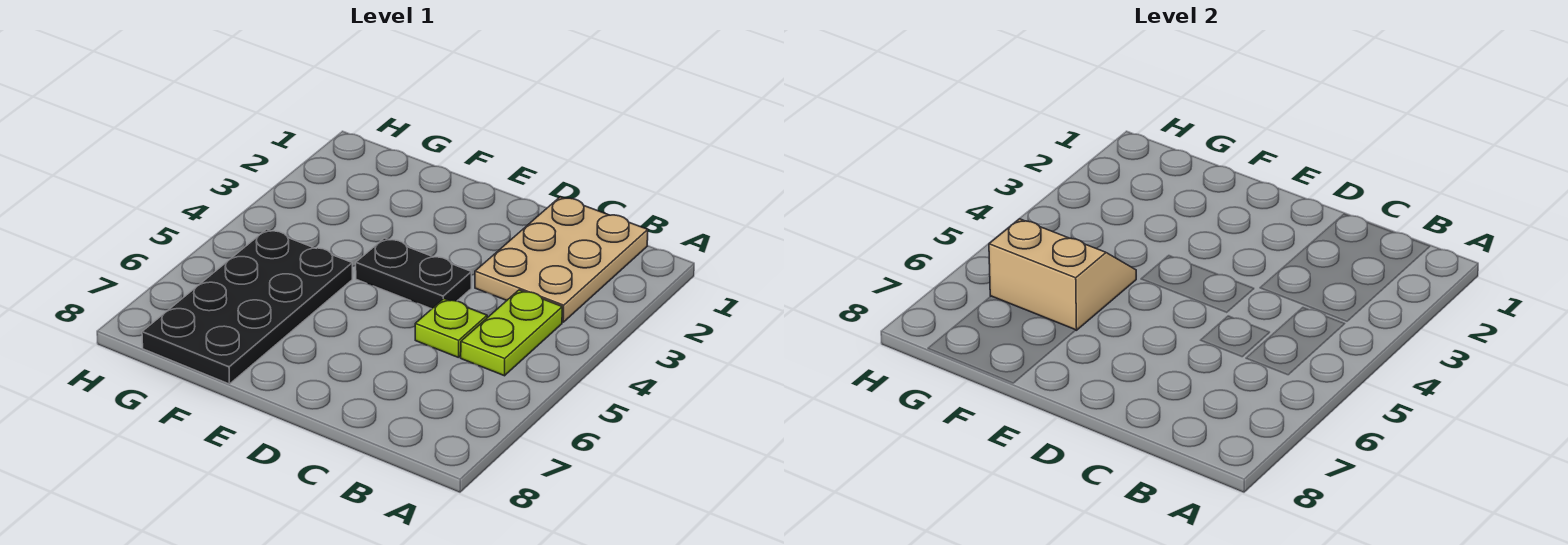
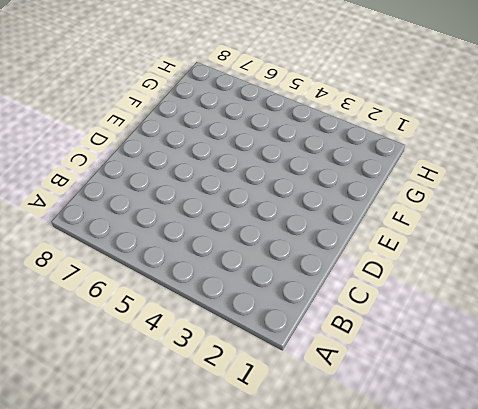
none -> tan plate B1:C3 level 1
none -> lime plate B4:B5 level 1

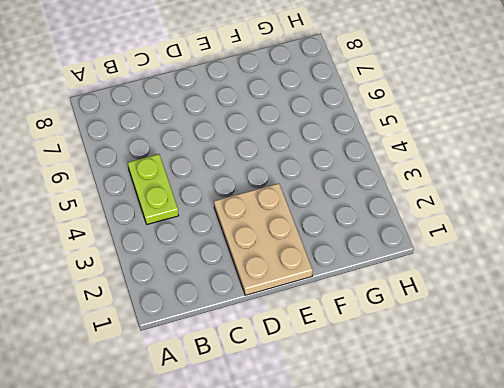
tan plate D1:E3 level 1 -> tan plate B1:C3 level 1
none -> lime plate C5 level 1
none -> black plate D4:E4 level 1

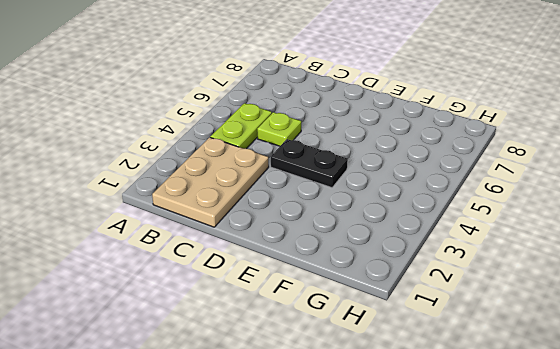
none -> black plate F5:G8 level 1
none -> tan slope F5:G6 level 2 top 6

